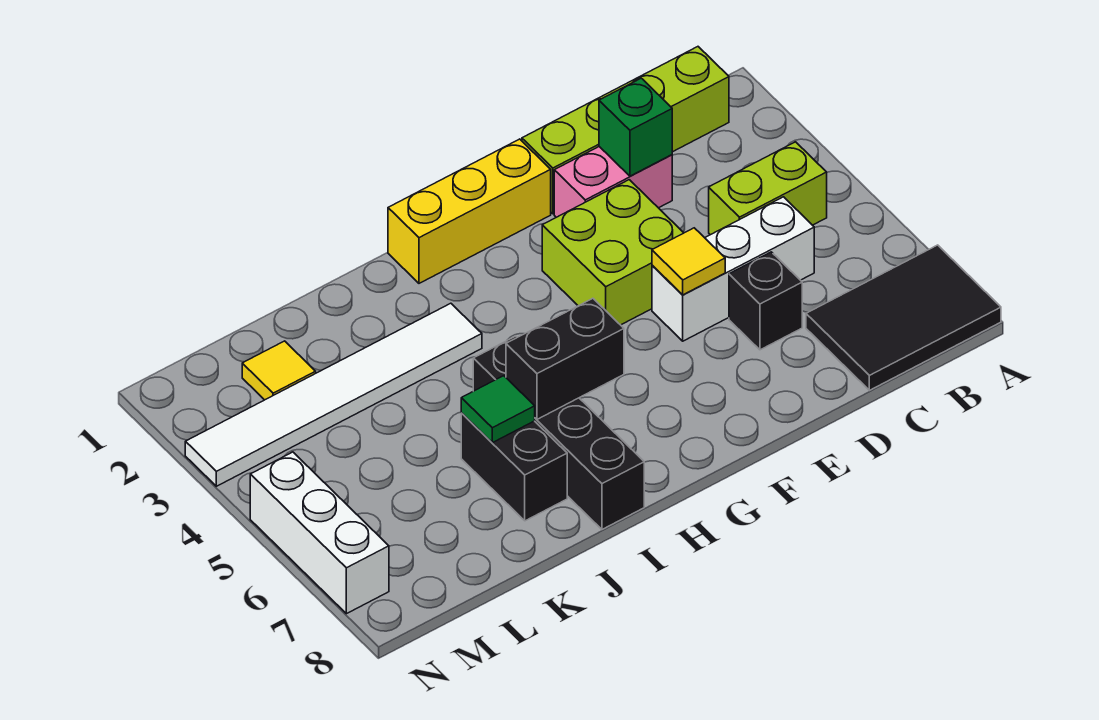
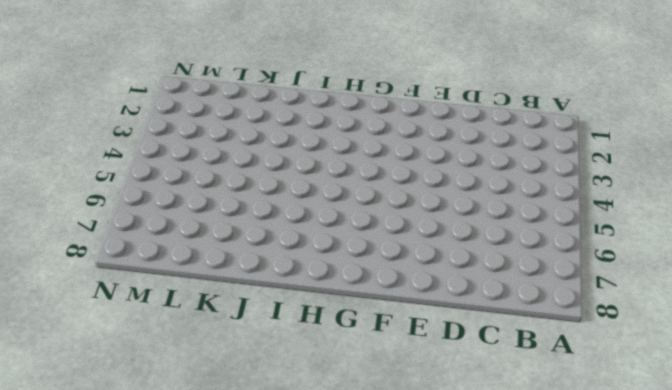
none -> black tile A7:C8 level 1
none -> lime brick B1:E1 level 1
none -> lime brick B4:C4 level 1

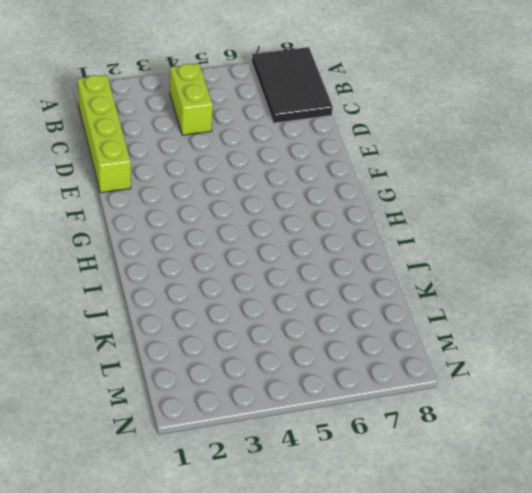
none -> white brick C5:E5 level 1
none -> pink brick D2:E2 level 1
none -> black brick D6 level 1

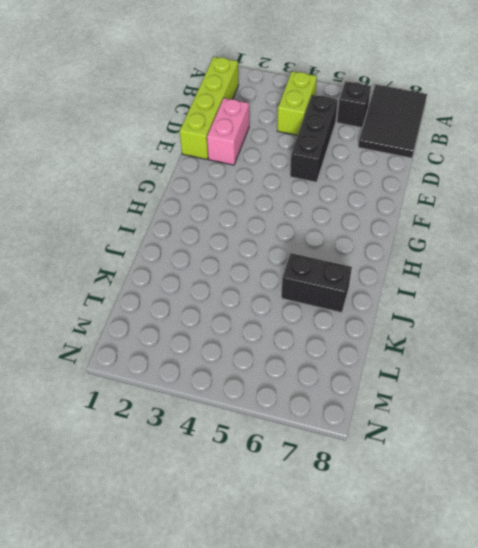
black brick B6 level 1 -> black brick D6 level 1
black brick C5:E5 level 1 -> white brick C5:E5 level 1
none -> lime brick E3:F4 level 1
none -> yellow brick F1:H1 level 1
none -> white tile I3:N3 level 1

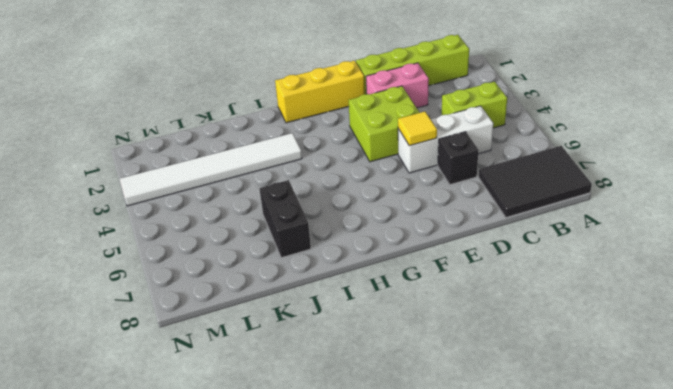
none -> black brick I5:I8 level 1
none -> yellow tile L2 level 1
none -> white brick N5:N7 level 1

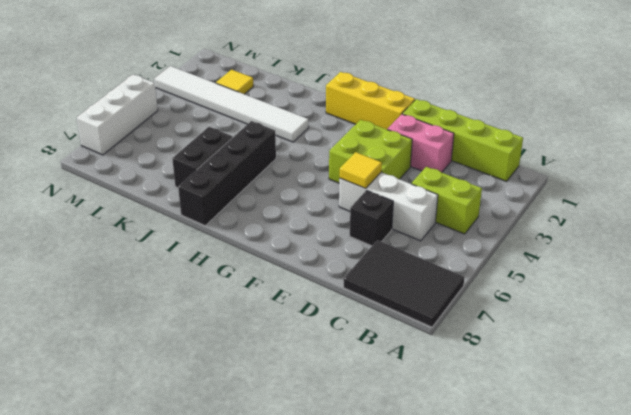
none -> green brick D2 level 2
none -> black brick H6:I6 level 2
none -> green tile J6 level 2

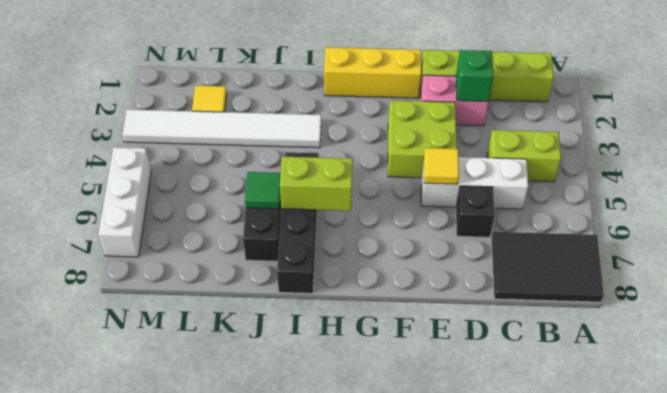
lime brick H6:I6 level 2 -> black brick H6:I6 level 2

